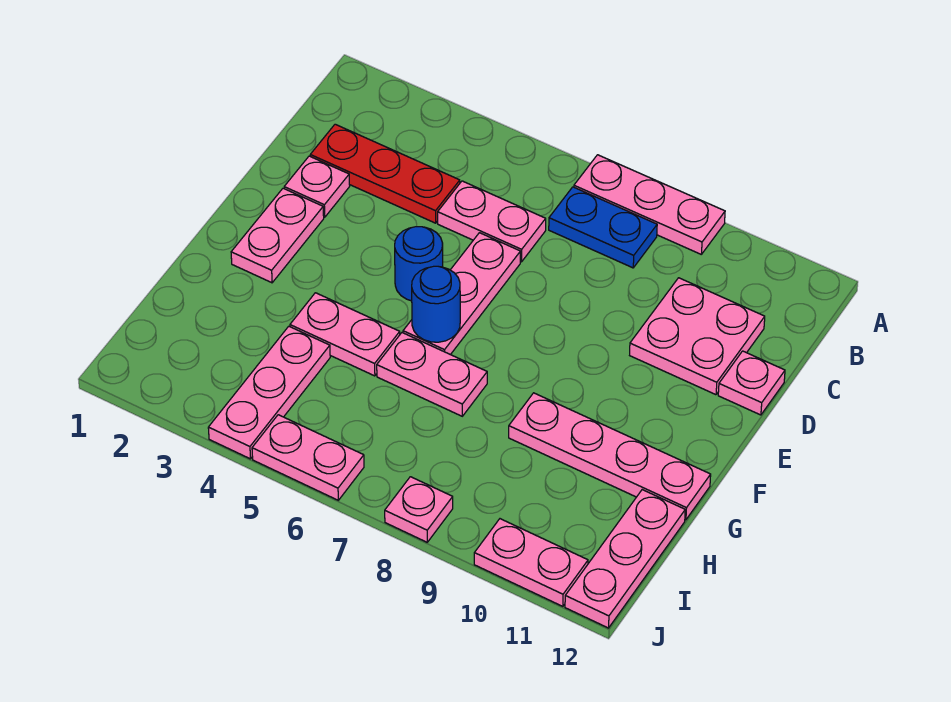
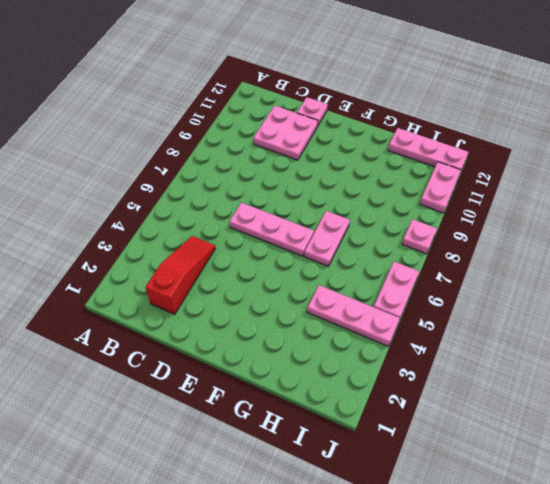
red slope C2:C4 level 1 top 2 -> red plate C2:C4 level 1
none -> pink plate A7:A9 level 1
none -> blue plate B7:B8 level 1
none -> pink plate C5:C6 level 1

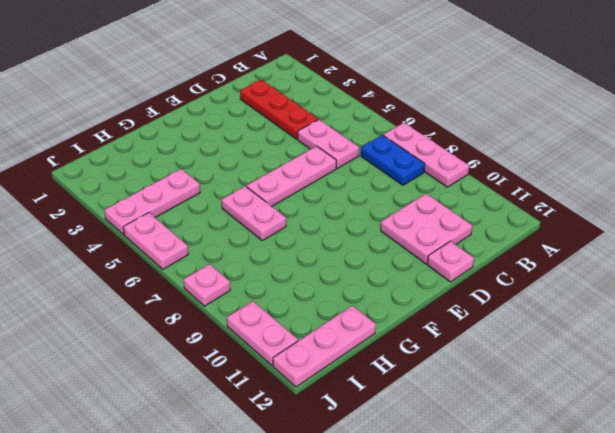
none -> pink plate D2 level 1
none -> pink plate E2:F2 level 1
none -> blue round brick E5 level 1

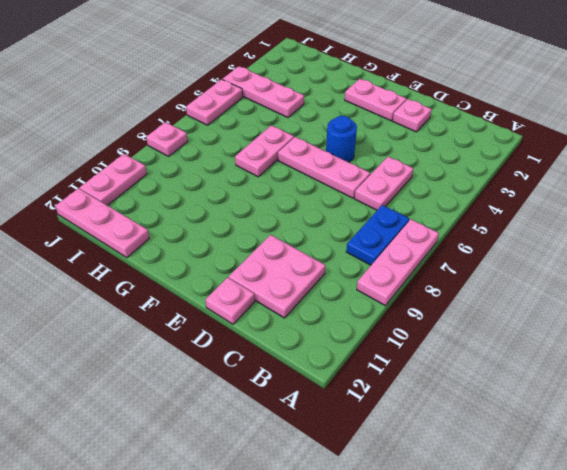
none -> red plate C2:C4 level 1
none -> pink plate G4:G5 level 1
none -> pink plate G9:G12 level 1

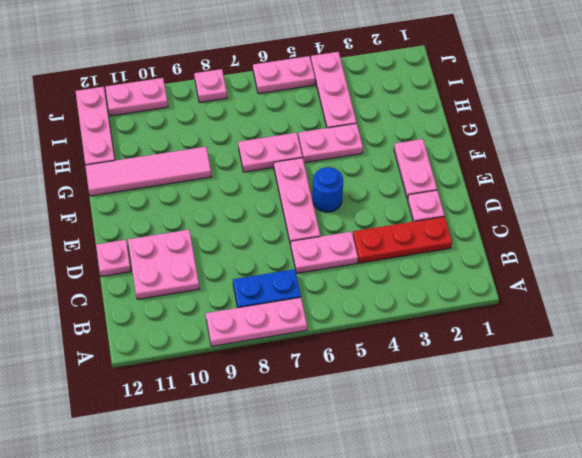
pink tile G9:G12 level 1 -> pink plate G9:G12 level 1
none -> blue round brick F6 level 2

